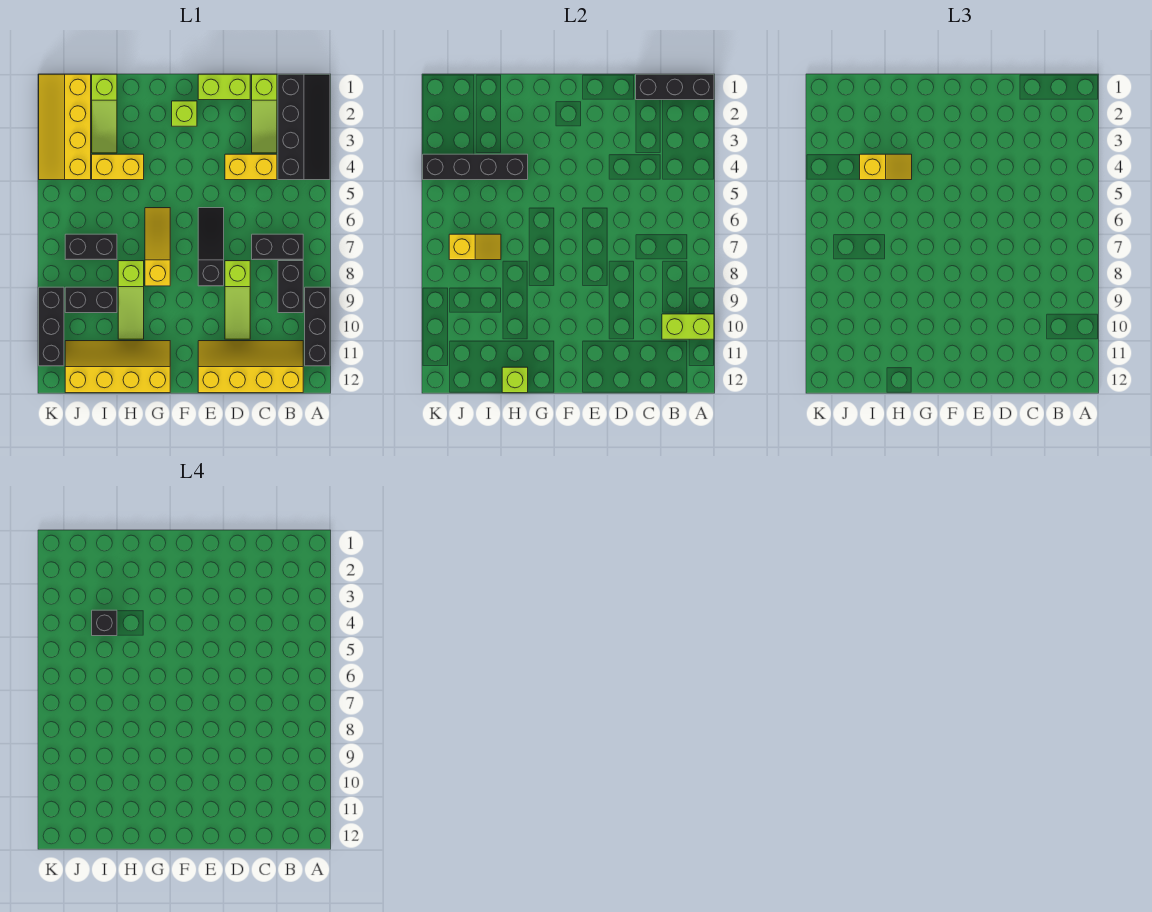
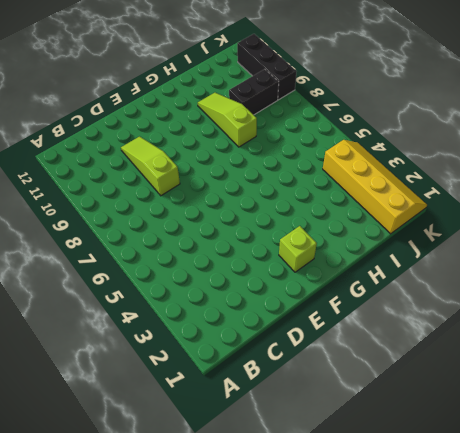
none -> black slope A1:B4 level 1 top B
none -> black brick A9:A11 level 1
none -> black brick B7:C7 level 1

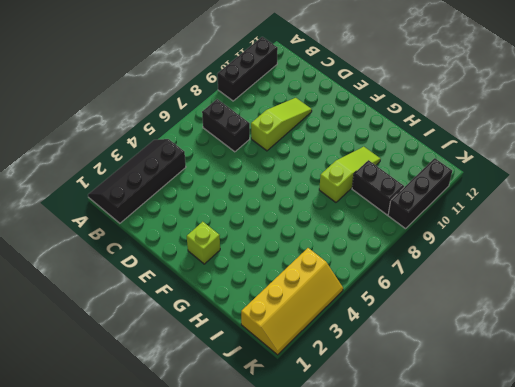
none -> black brick B8:B9 level 1
none -> yellow slope B11:E12 level 1 top 12
none -> lime slope C1:C3 level 1 top 1

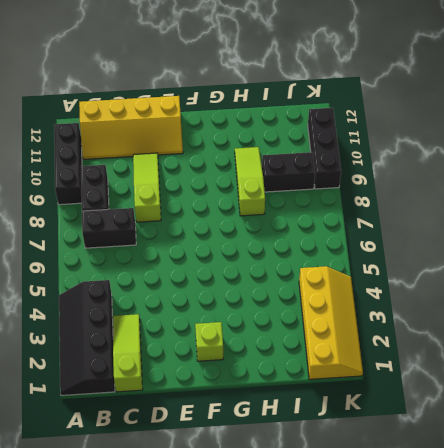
none -> yellow brick C4:D4 level 1
none -> lime brick D1:E1 level 1
none -> black slope E6:E8 level 1 top 8

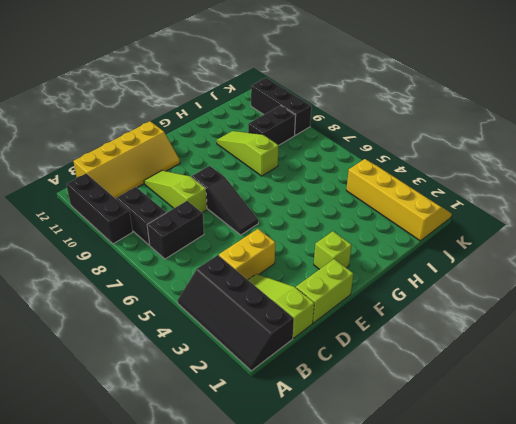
none -> yellow slope G6:G8 level 1 top 8
none -> yellow slope G11:J12 level 1 top 12
none -> yellow brick H4:I4 level 1

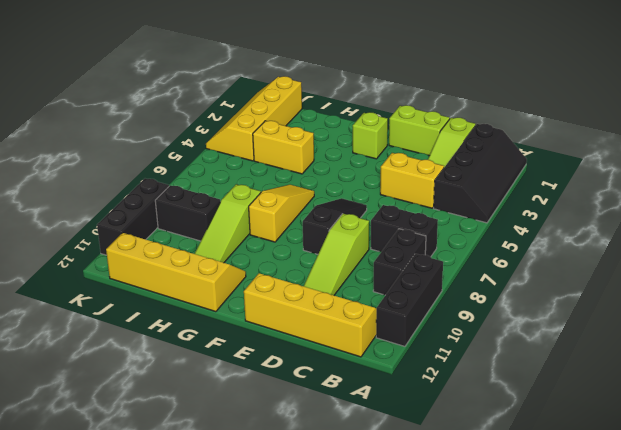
none -> lime slope I1:I3 level 1 top 1
none -> black brick I7:J7 level 1
none -> black brick A1:C1 level 2

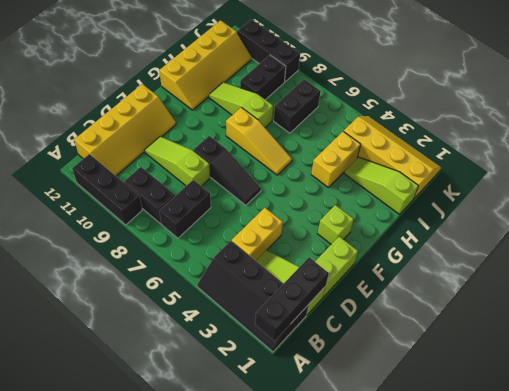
none -> lime brick A10:B10 level 2
none -> black brick H4:K4 level 2
none -> lime brick H12 level 2

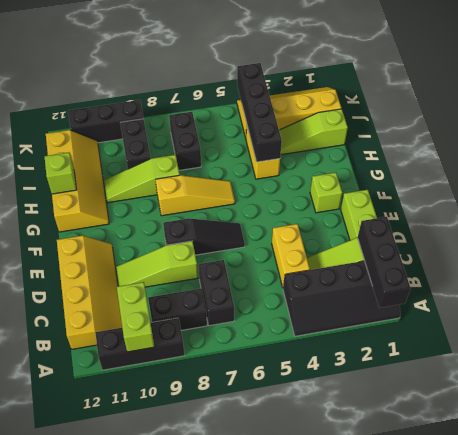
none -> yellow slope I7:J7 level 2 top J
none -> yellow slope H4:I4 level 3 top I
none -> black brick I4 level 4

